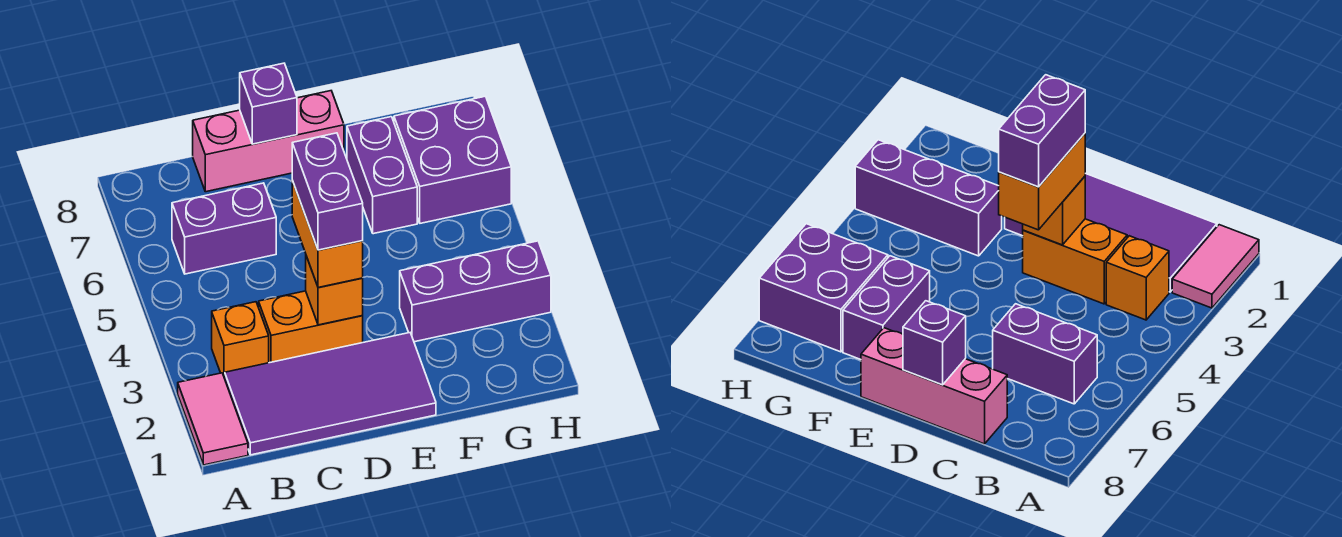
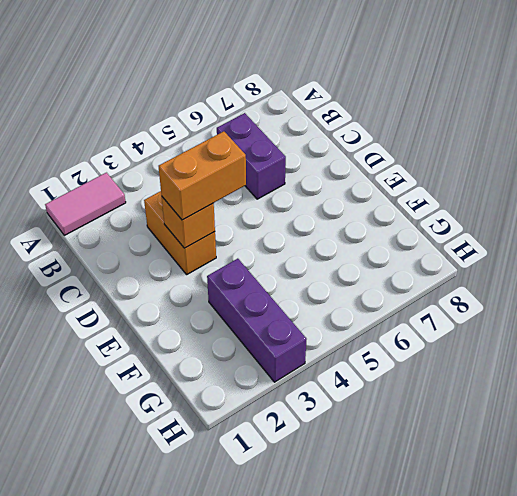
none -> purple tile B1:E2 level 1
none -> orange brick B3 level 1
none -> pink brick C8:E8 level 1

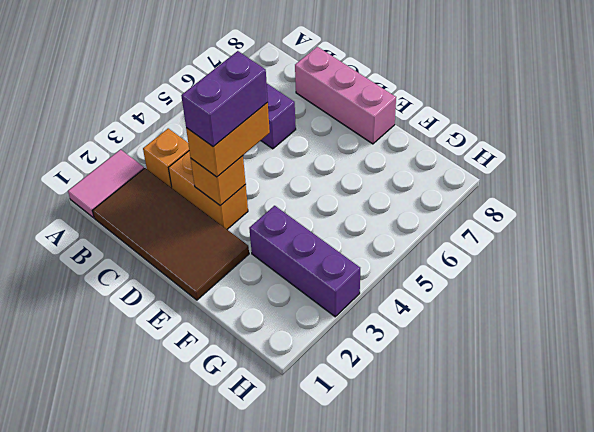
brown tile B1:E2 level 1 -> purple tile B1:E2 level 1
none -> purple brick F6:F7 level 1
none -> purple brick G6:H7 level 1
none -> purple brick D8 level 2

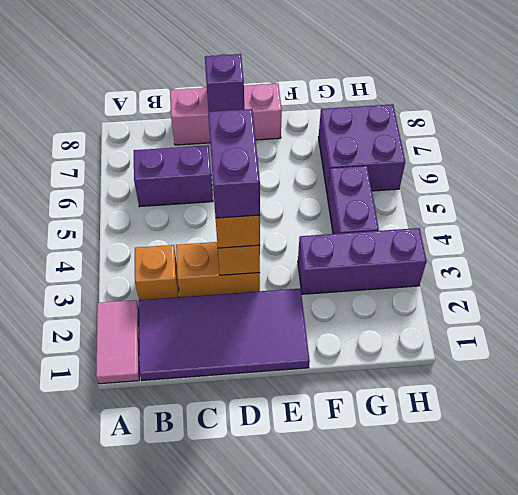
purple brick G4:G5 level 1 -> purple brick F6:F7 level 1

